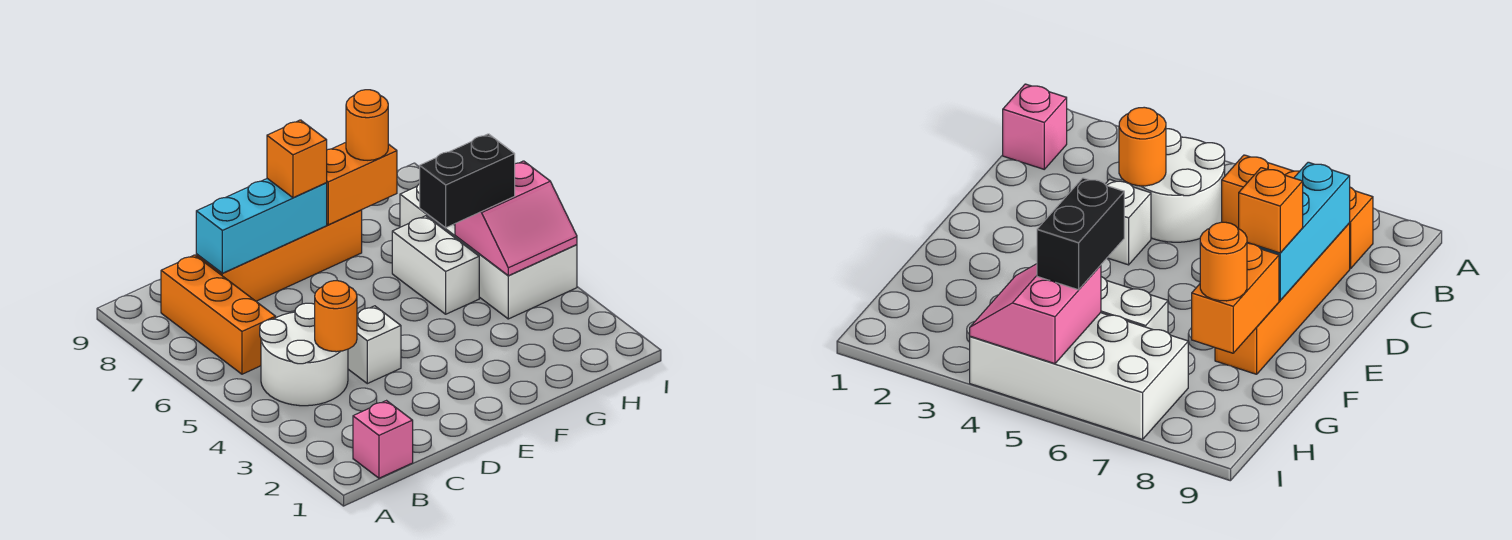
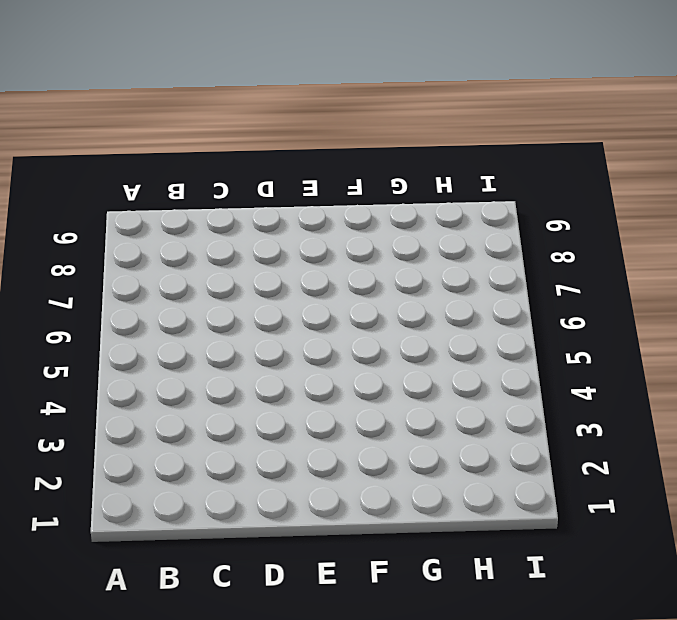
none -> pink brick B1 level 1
none -> white round brick B4:C5 level 1
none -> orange brick B6:B8 level 1

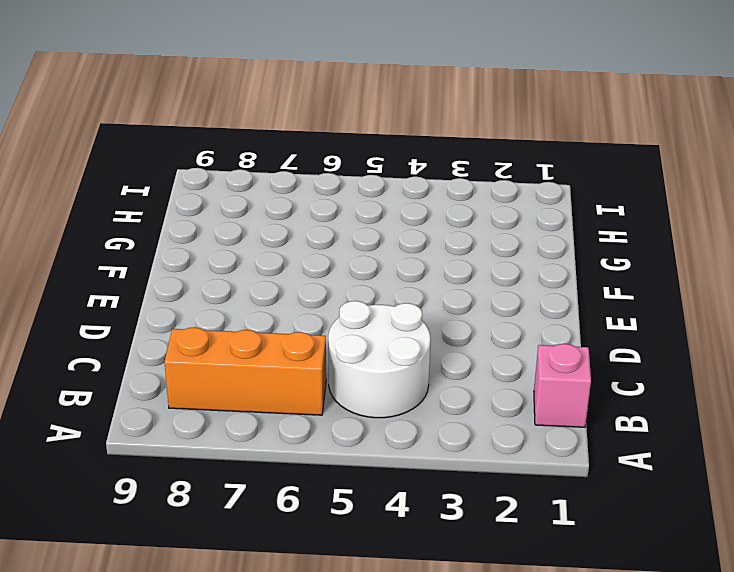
none -> orange brick C8:F8 level 1
none -> white brick D4 level 1
none -> white brick G5:G6 level 1

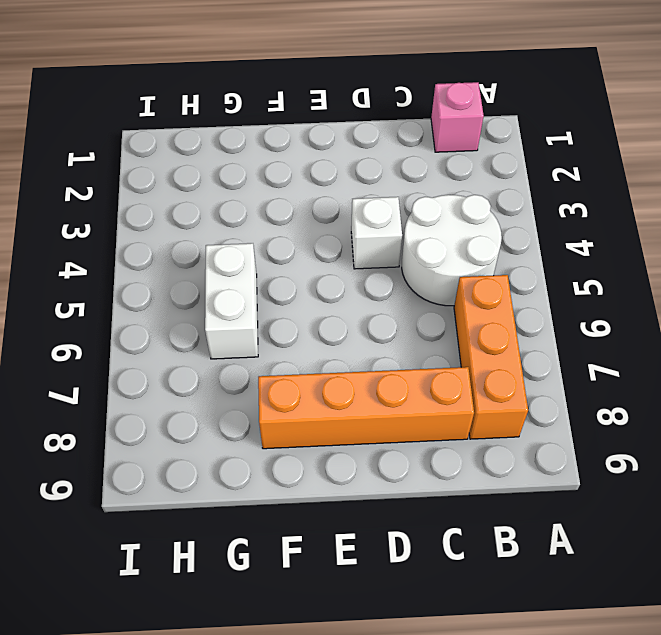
none -> white brick H4:I7 level 1
none -> orange round brick C4 level 2
none -> cyan brick C8:E8 level 2

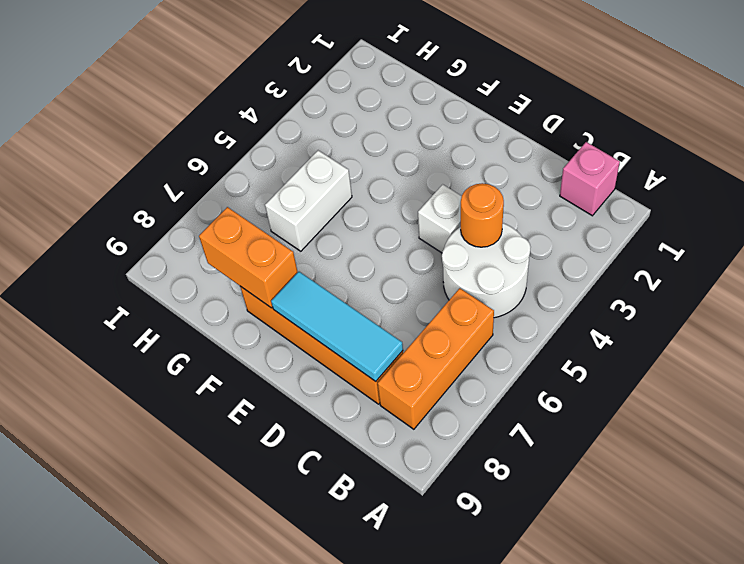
cyan tile C8:E8 level 2 -> cyan brick C8:E8 level 2
none -> white brick H4:I7 level 1
none -> pink slope H4:I5 level 2 top 5
none -> orange brick E8 level 3

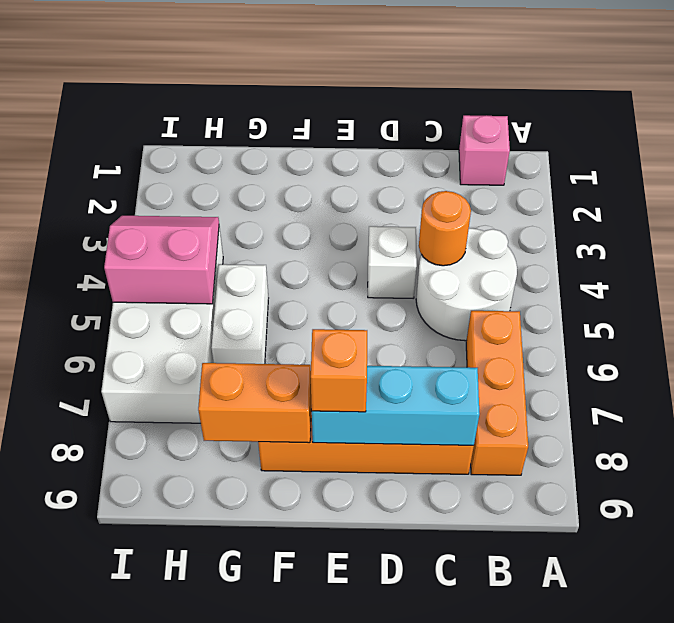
none -> black brick G5:H5 level 3
none -> orange round brick G8 level 3

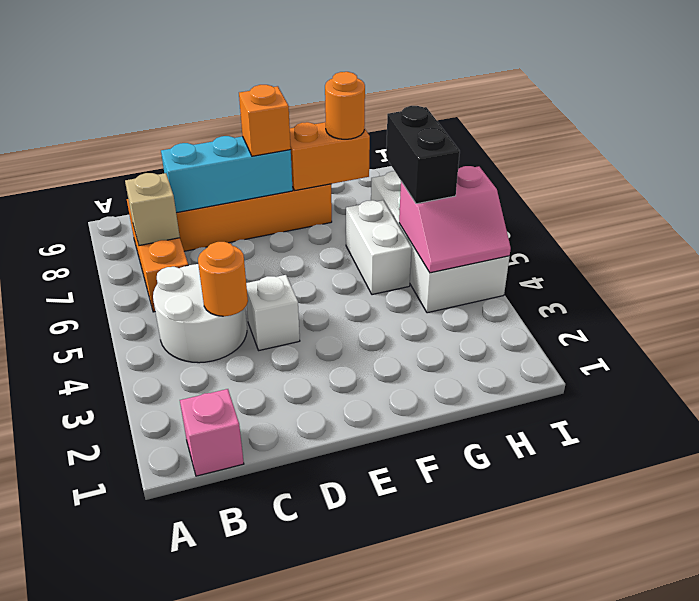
tan brick B7 level 2 -> none
black brick H5:H6 level 3 -> black brick G5:H5 level 3

